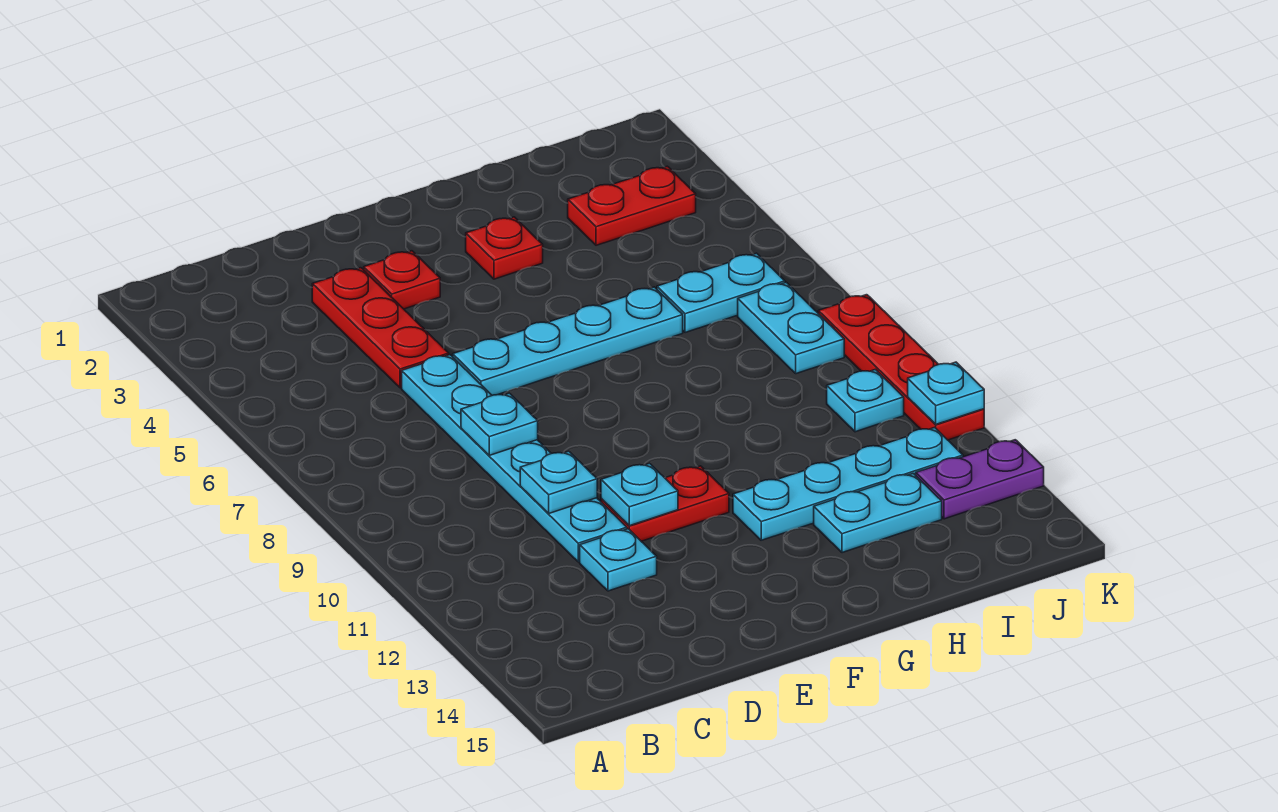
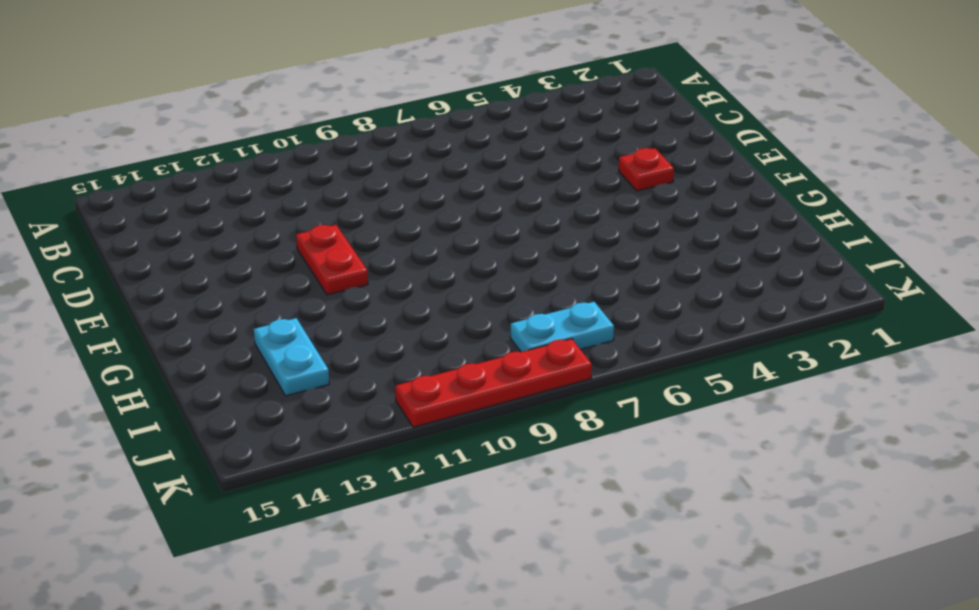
none -> red plate D3:D5 level 1
none -> cyan plate D6:D11 level 1
none -> cyan plate D12 level 1

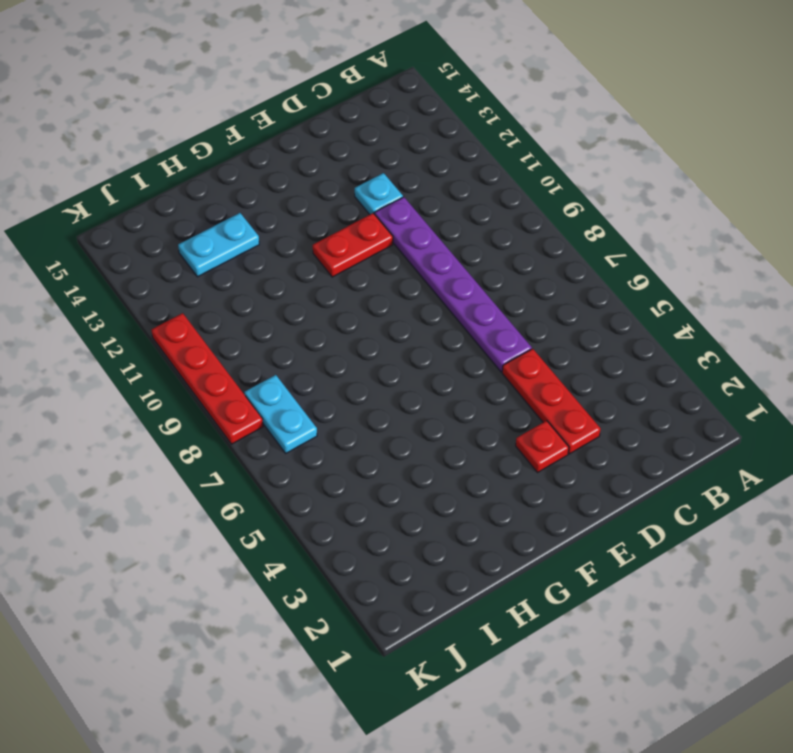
purple plate D6:D11 level 1 -> cyan plate D6:D11 level 1
none -> cyan plate E6:H6 level 1
none -> red plate G3 level 1
none -> cyan plate G12:J12 level 1

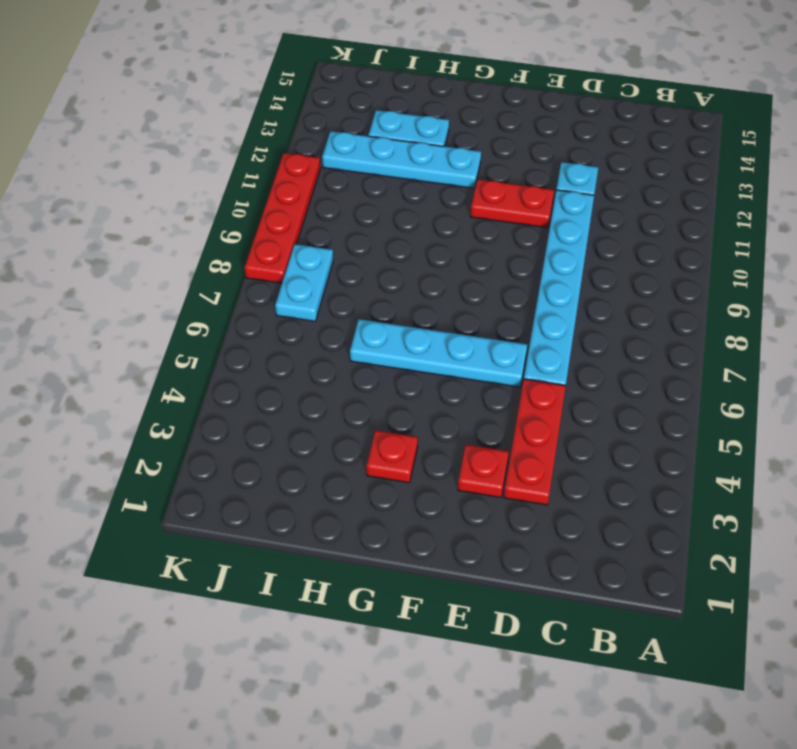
none -> red plate I3:J3 level 1
none -> cyan plate I6:J6 level 1
none -> cyan plate J10 level 1

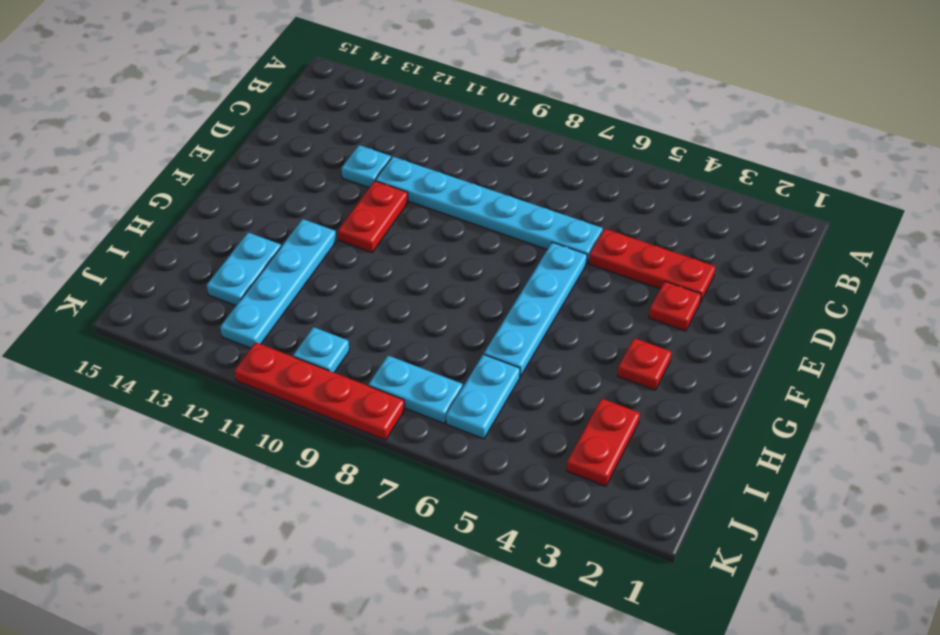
none -> purple plate J13:K13 level 1
none -> cyan plate D8 level 2
none -> cyan plate D10 level 2

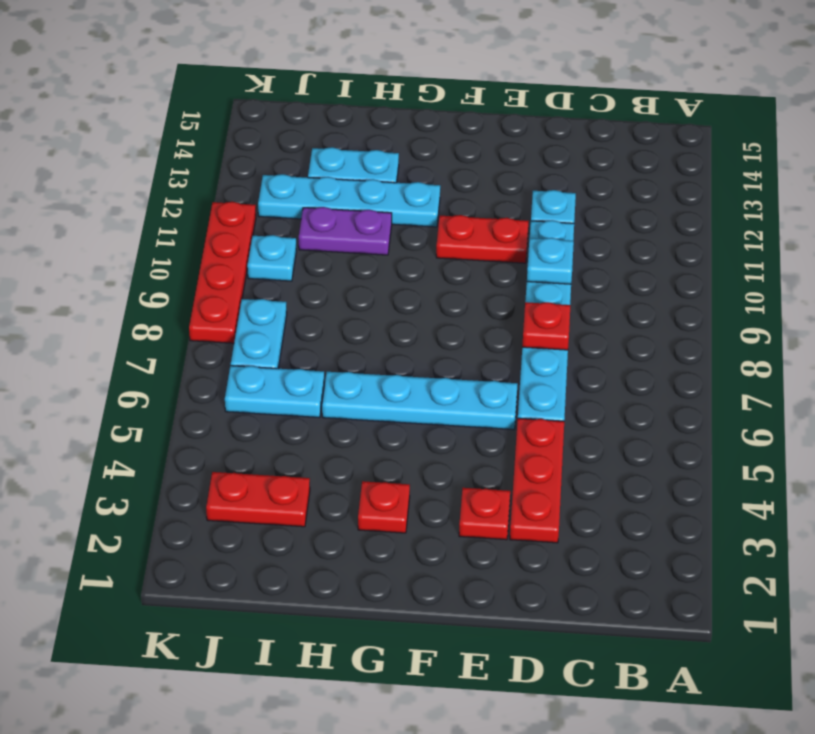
red plate D8 level 2 -> cyan plate D8 level 2
purple plate H11:I11 level 1 -> purple plate J13:K13 level 1
none -> cyan plate E11 level 2
none -> cyan plate K11 level 2

